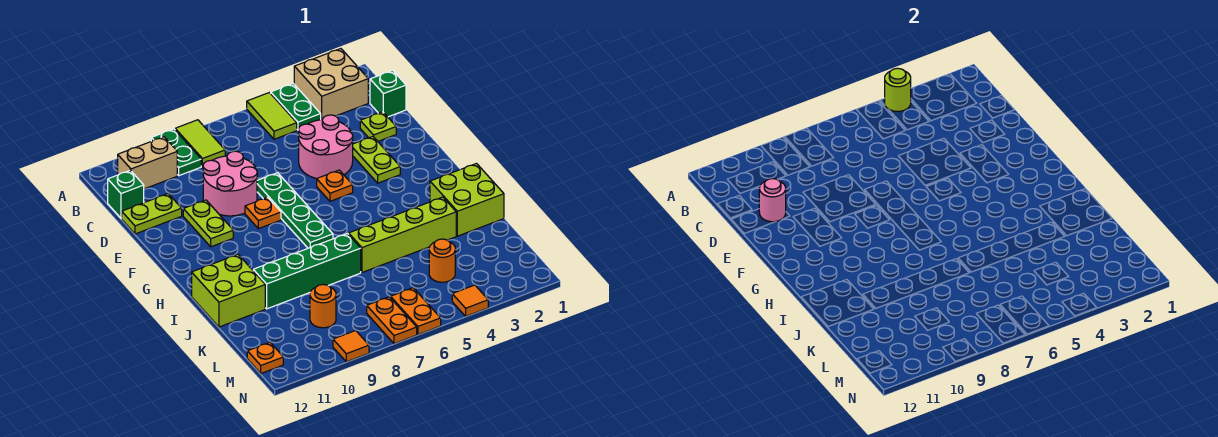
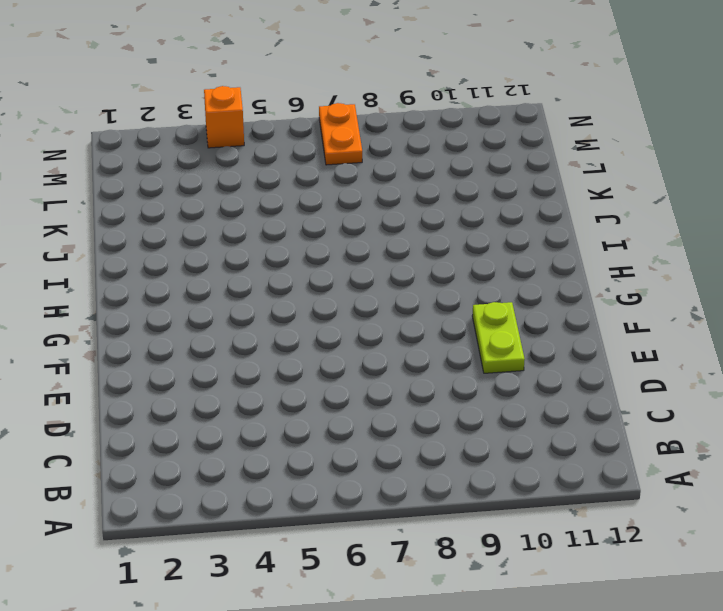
orange brick N4 level 1 -> orange tile N4 level 1
none -> tan brick A2:B3 level 1
none -> green plate A4:B4 level 1
none -> lime tile A5:B5 level 1
none -> lime tile A8:B8 level 1

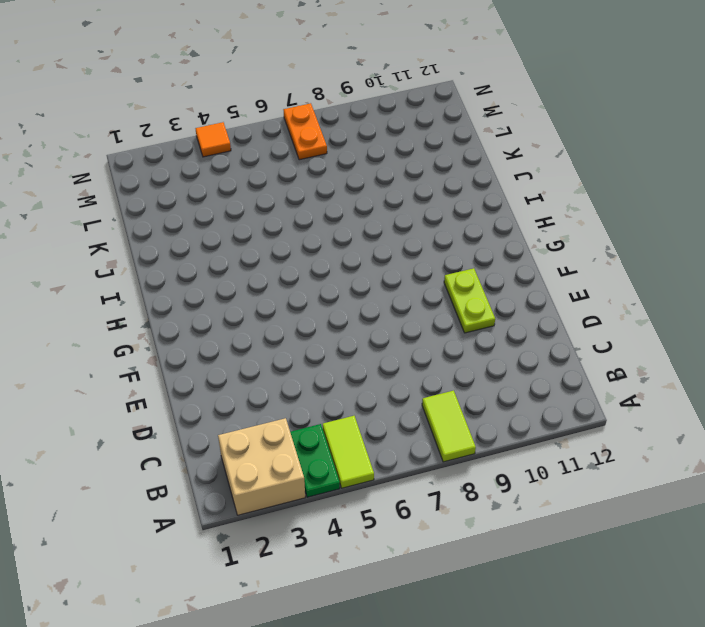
none -> green plate A9:B9 level 1
none -> tan brick B10:B11 level 1
none -> green brick C1 level 1
none -> green brick C12 level 1

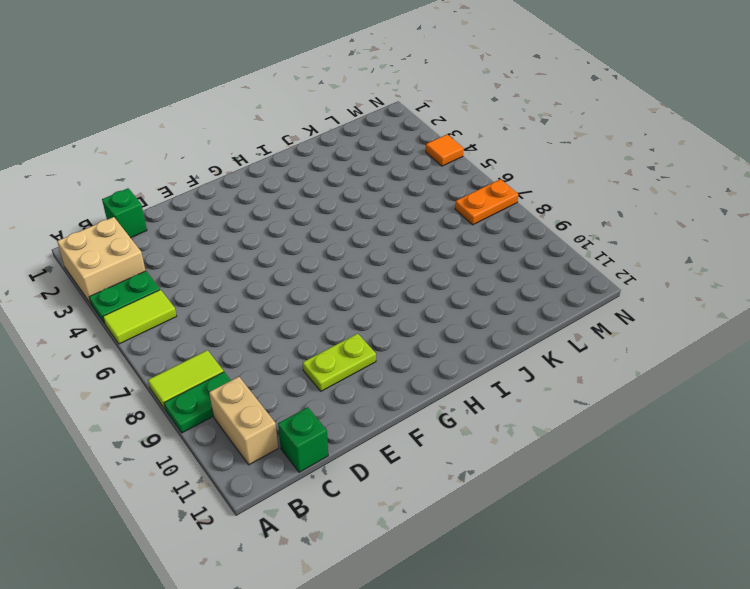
none -> lime plate D2 level 1
none -> pink round brick D4:E5 level 1
none -> pink round brick D8:E9 level 1
none -> lime plate D11:D12 level 1

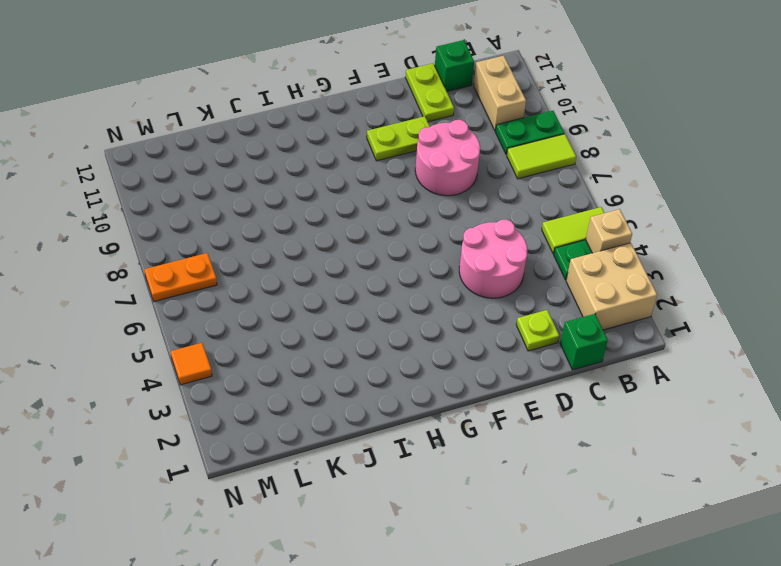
tan brick A4 level 2 -> lime round brick A4 level 2
none -> lime plate E3:F3 level 1
none -> green plate E7:H7 level 1
none -> orange plate F5 level 1
none -> orange plate F8 level 1

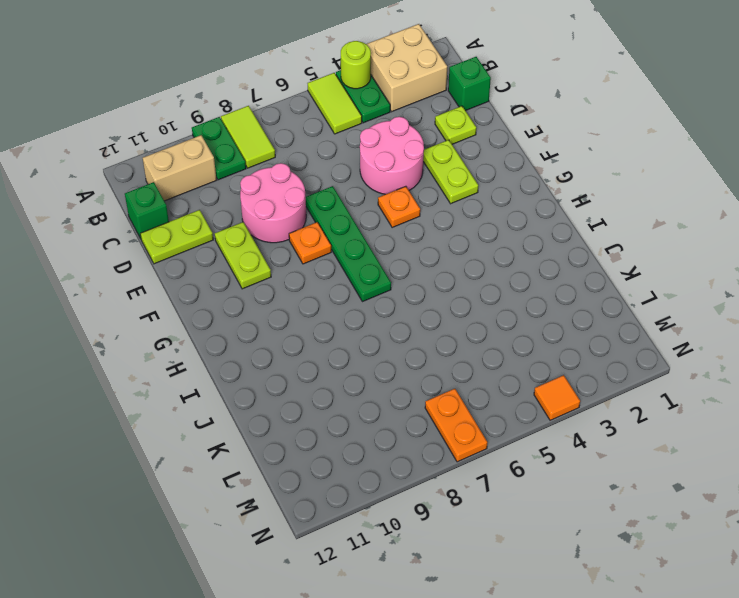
none -> lime brick I1:J2 level 1
none -> lime brick I11:J12 level 1
none -> lime brick J3:J6 level 1
none -> green brick J7:J10 level 1

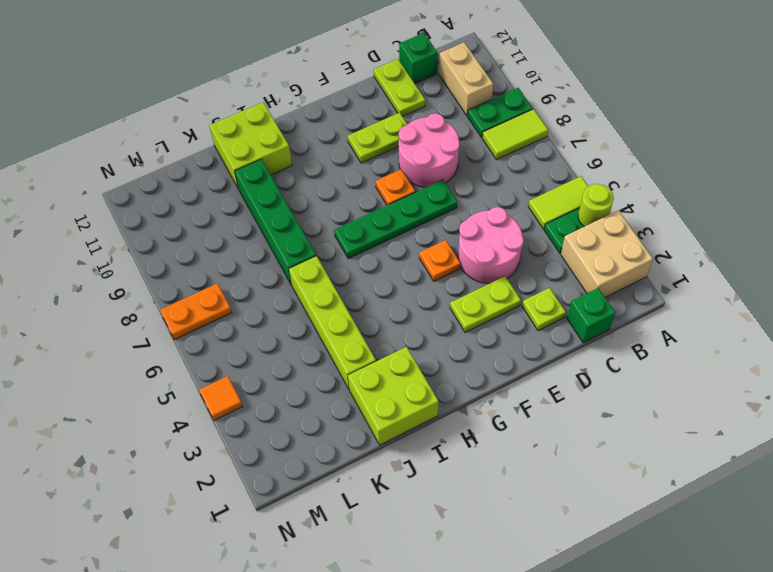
none -> orange round brick L4 level 1
none -> orange round brick L9 level 1
none -> orange plate M6:N6 level 1
none -> orange plate M12 level 1

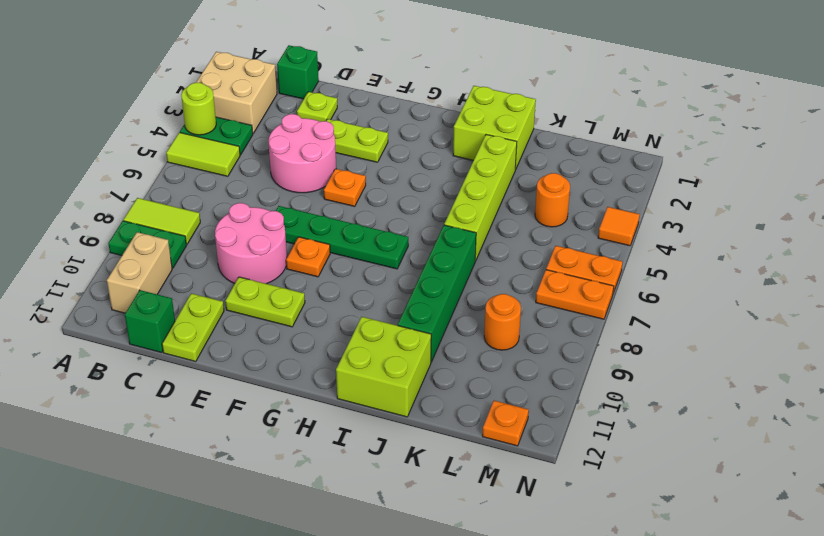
none -> orange tile N9 level 1
none -> pink round brick D11 level 2

